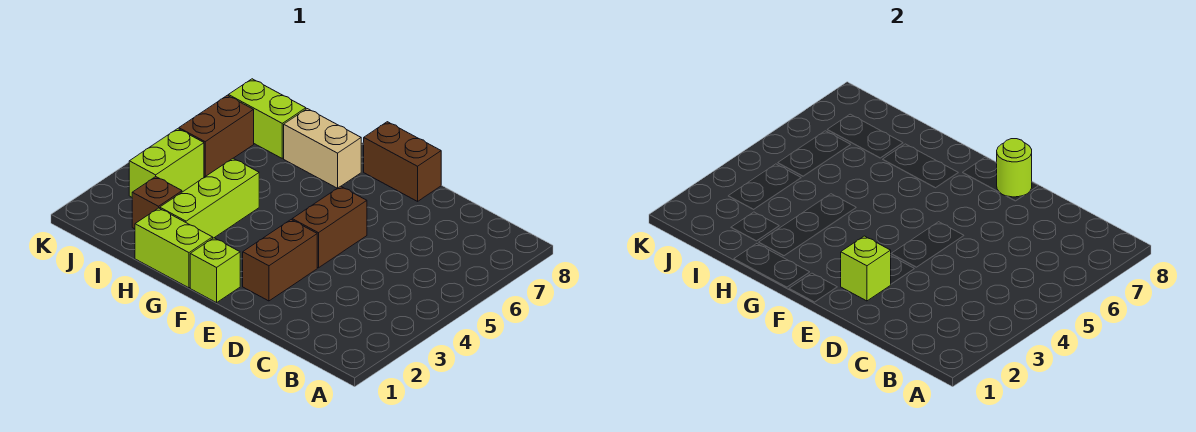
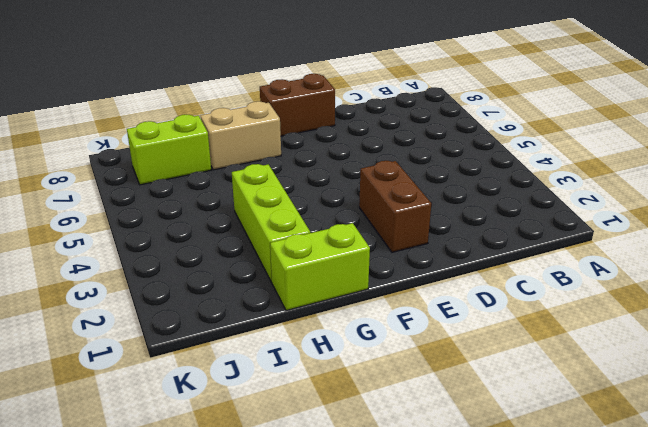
none -> brown brick E4:E5 level 1
none -> lime brick F1 level 1
none -> brown brick I2 level 1

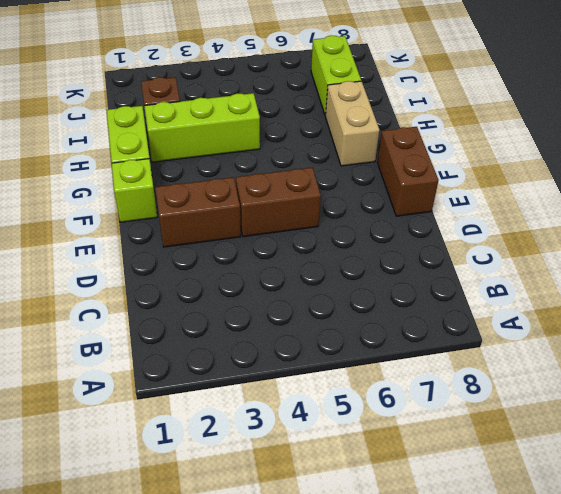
none -> lime brick J3:J4 level 1
none -> brown brick J5:J6 level 1
none -> lime brick E2 level 2

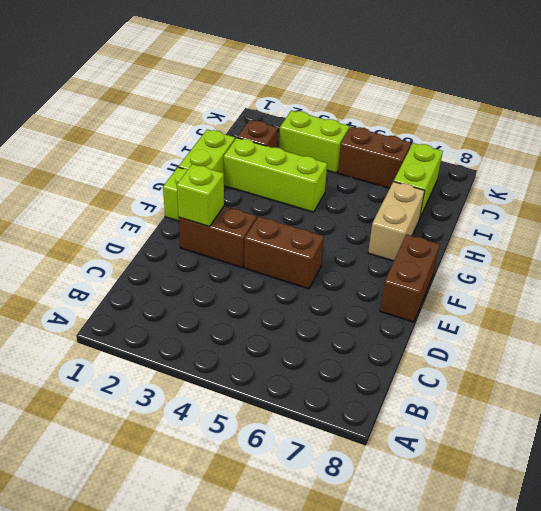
none -> lime round brick E8 level 2

